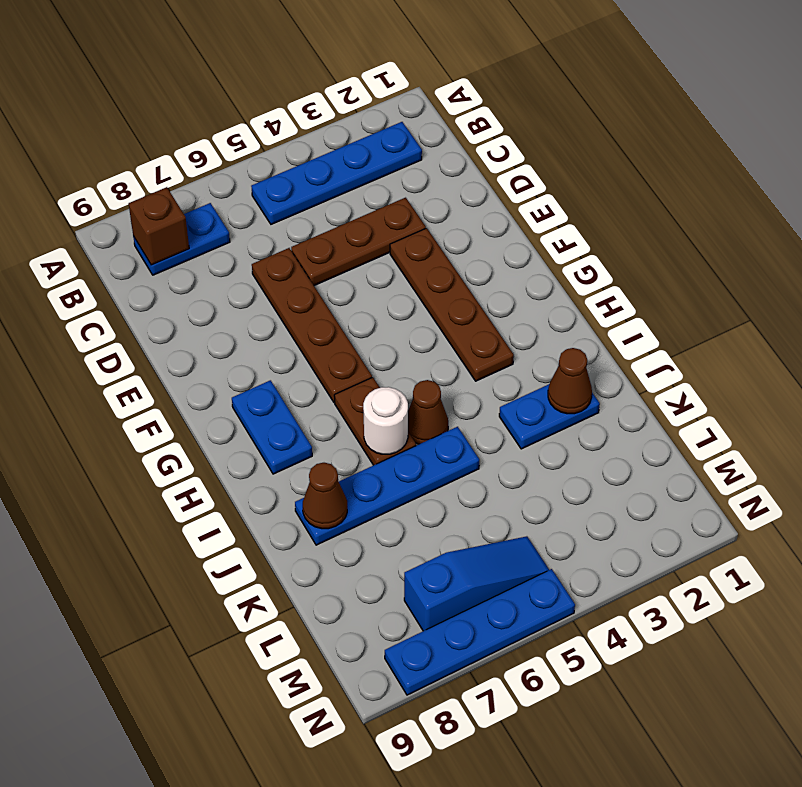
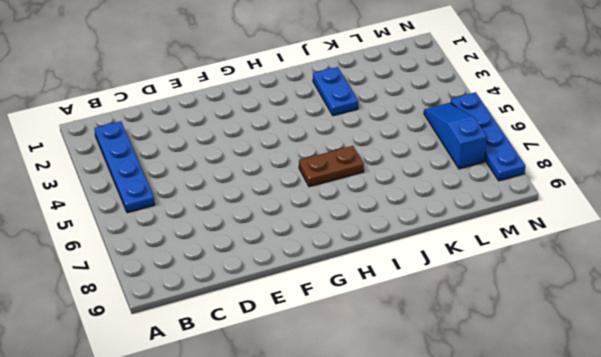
none -> blue plate B7:B8 level 1
none -> brown plate D3:D5 level 1
none -> brown plate D6:G6 level 1

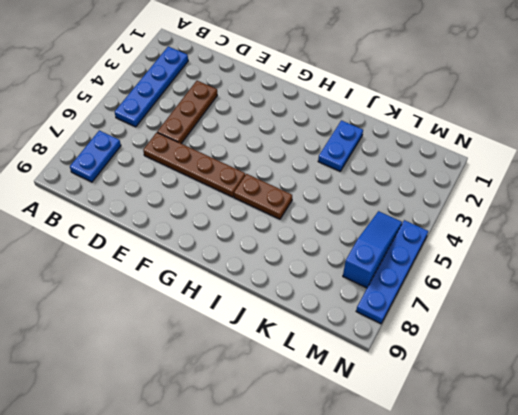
none -> brown plate E3:H3 level 1
none -> blue plate G8:H8 level 1
none -> brown cone I5 level 1

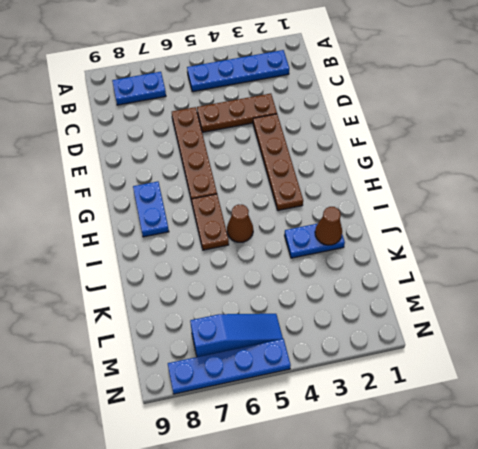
none -> blue plate J5:J8 level 1
none -> brown brick B8 level 2
none -> white round brick I6 level 2

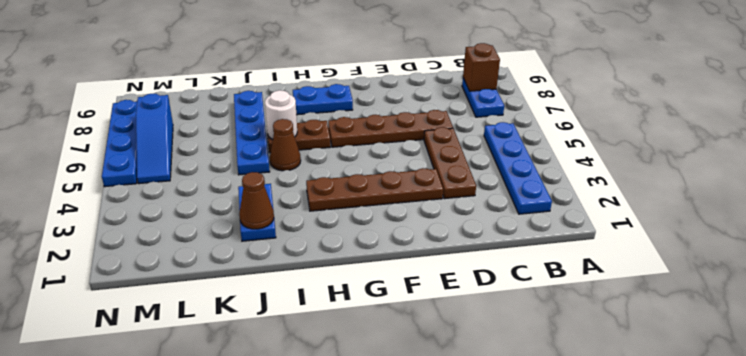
none -> brown cone J8 level 2

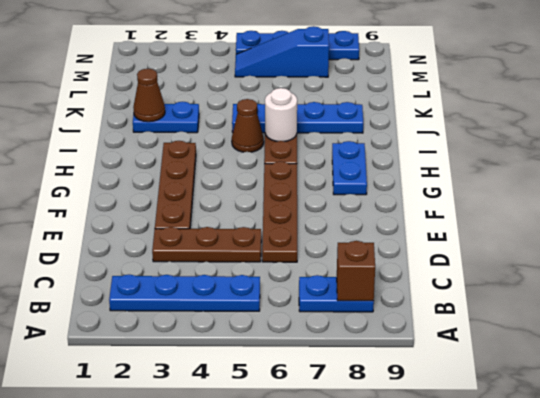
none -> brown cone J8 level 2

